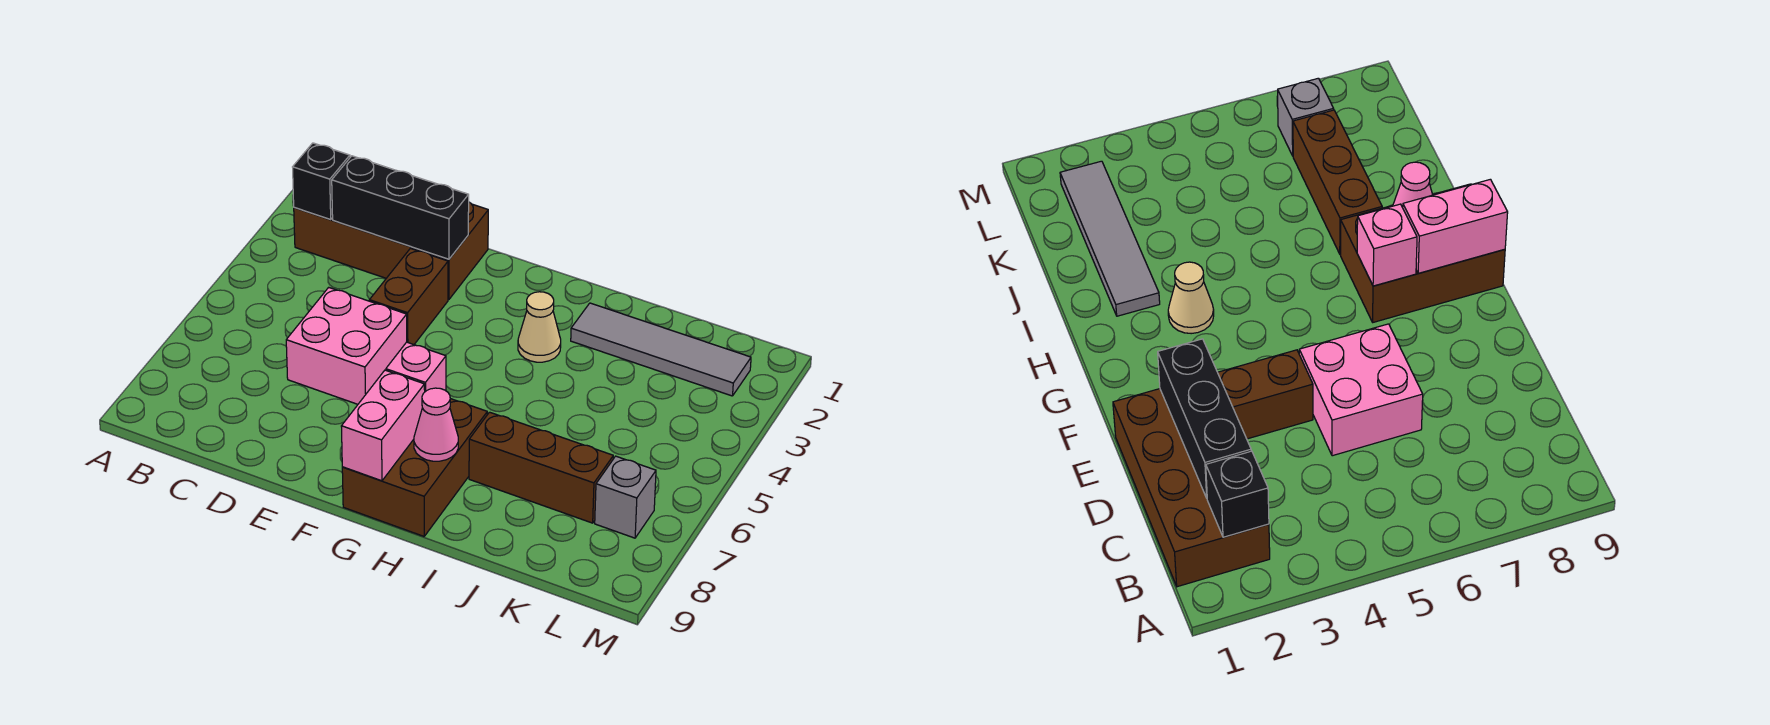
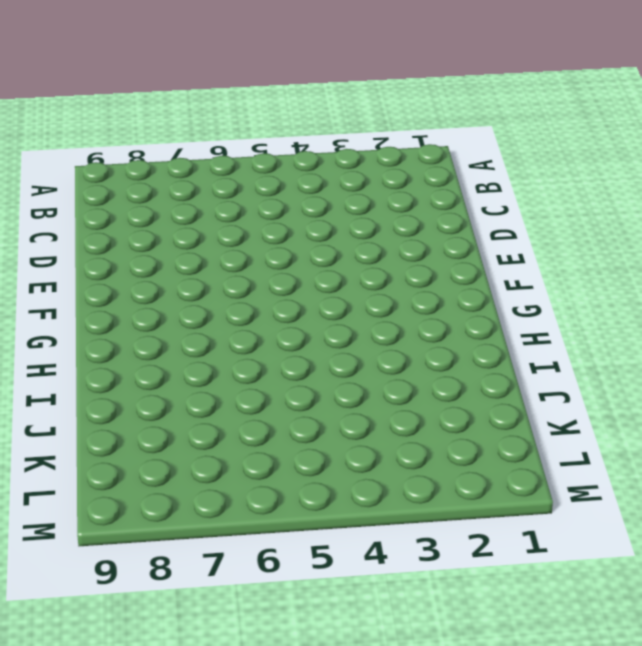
none -> brown brick B1:E2 level 1
none -> pink brick D5:E6 level 1
none -> brown brick E3:E4 level 1

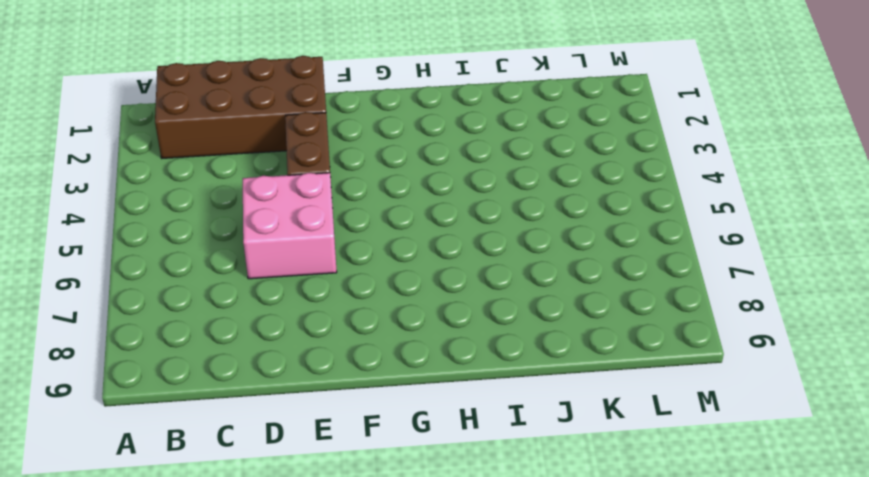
none -> brown brick G7:H9 level 1
none -> tan cone H3 level 1
none -> grey tile I2:L2 level 1

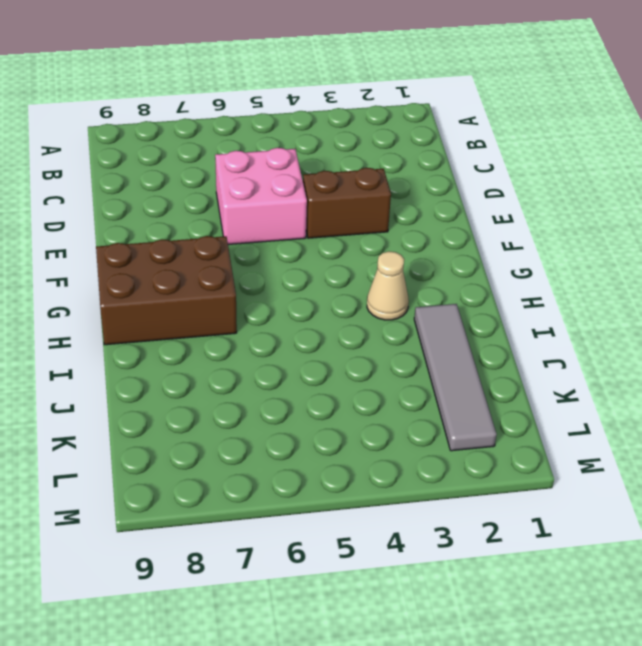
none -> brown brick B1:E2 level 1
none -> brown brick I7:K7 level 1
none -> grey brick L7 level 1

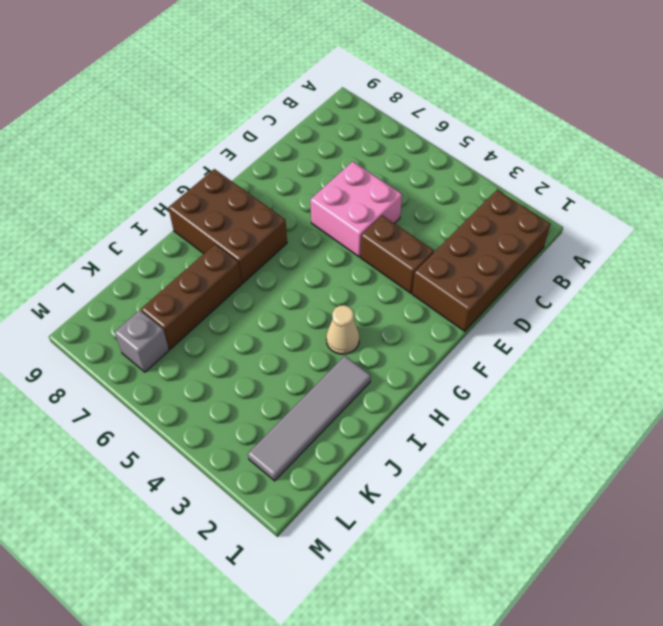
none -> black brick B2 level 2
none -> black brick C2:E2 level 2
none -> pink brick G7 level 2

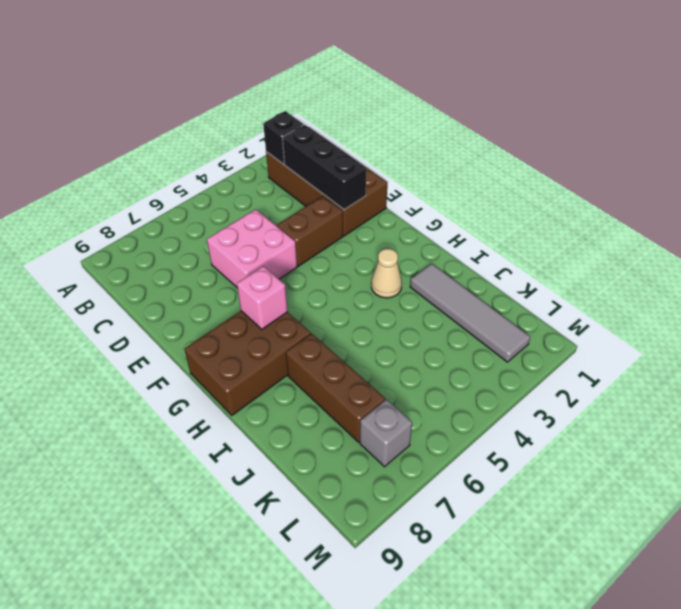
none -> pink brick G8:G9 level 2
none -> pink cone H8 level 2

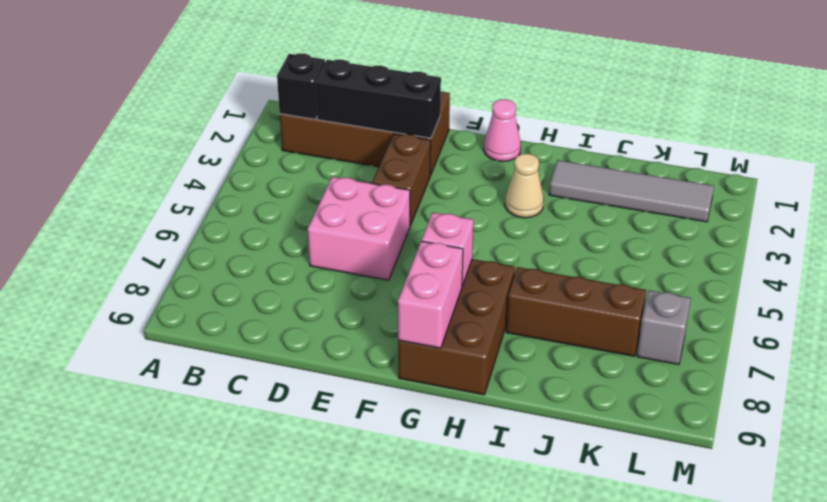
pink cone G1 level 1 -> pink cone H8 level 2

